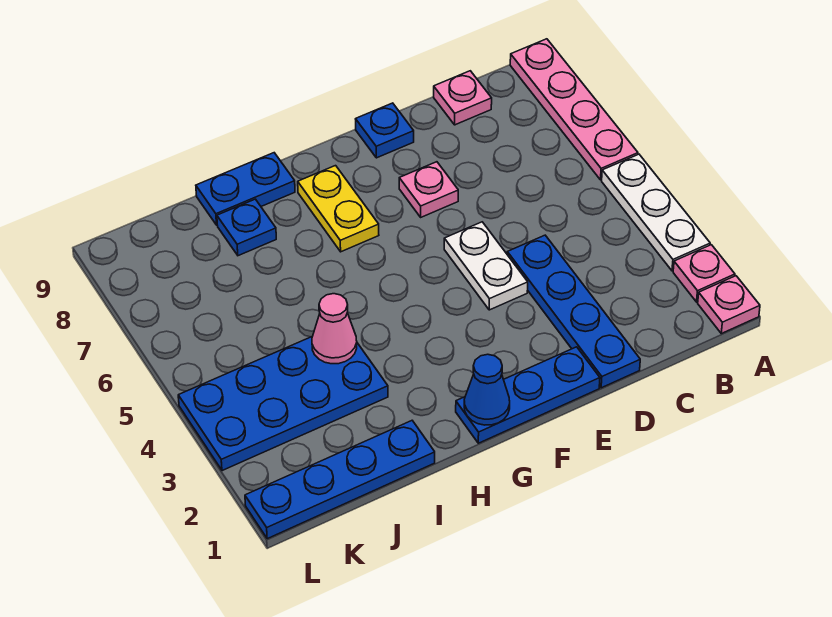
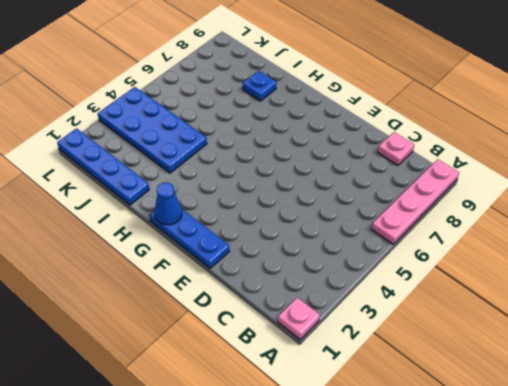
none -> pink plate A2 level 1
none -> white plate A3:A5 level 1
none -> blue plate D1:D4 level 1

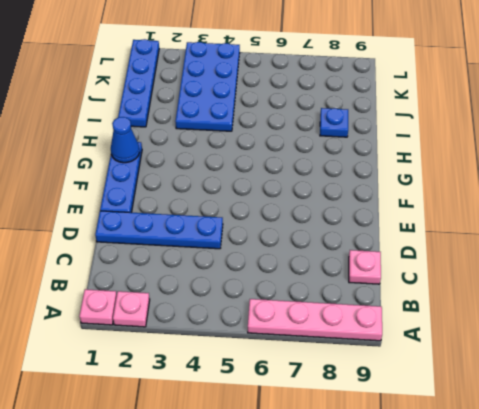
none -> white plate A3:A5 level 1
none -> white plate E4:E5 level 1
none -> pink plate E7 level 1

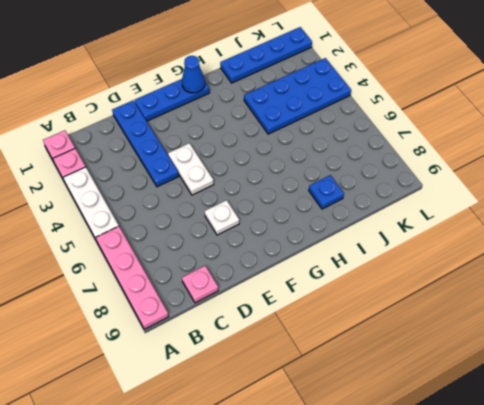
white plate E7 level 1 -> pink plate E7 level 1
none -> blue plate E9 level 1
none -> yellow plate G7:G8 level 1
none -> blue plate H9:I9 level 1

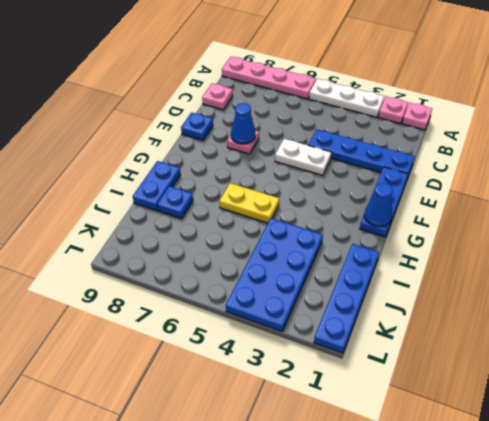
blue cone E7 level 2 -> none
yellow plate H5:H6 level 1 -> yellow plate G7:G8 level 1
none -> pink cone I4 level 2

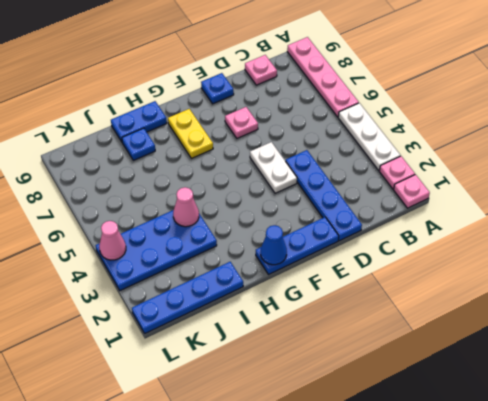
pink cone L4 level 2 -> none

